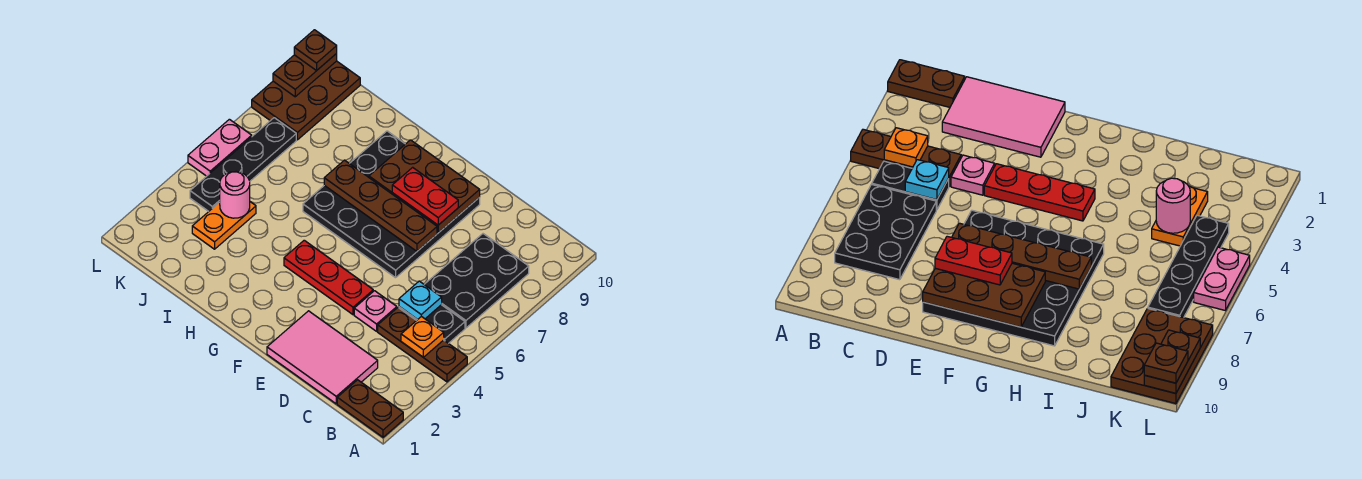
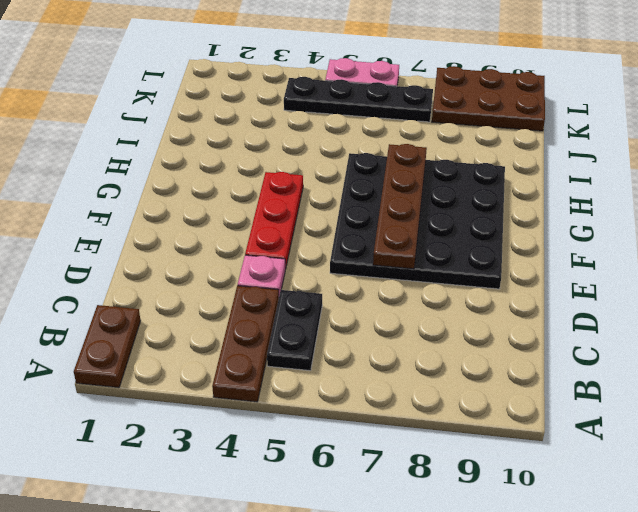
none -> black plate B6:C8 level 1
none -> pink tile C1:E2 level 1
none -> orange plate J3:J4 level 1

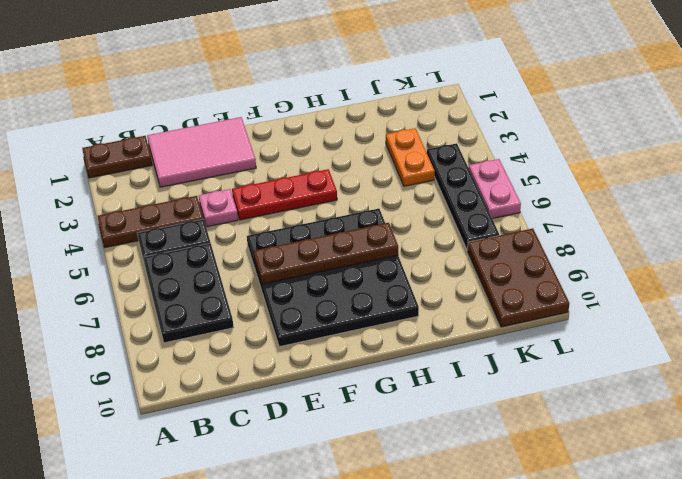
none -> orange plate B4 level 2
none -> cyan plate C5 level 2
none -> brown plate E8:G9 level 2

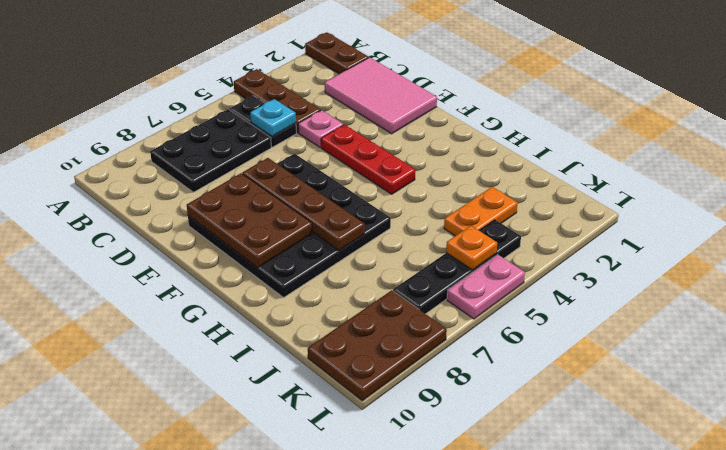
orange plate K5 level 2 -> orange plate B4 level 2
none -> pink round brick J4 level 2
none -> brown plate L9:L10 level 2
none -> red plate E8:F8 level 3

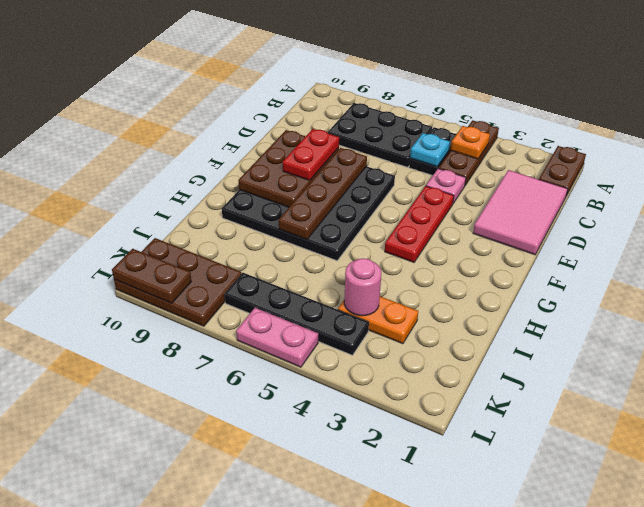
none -> brown plate L10 level 3

